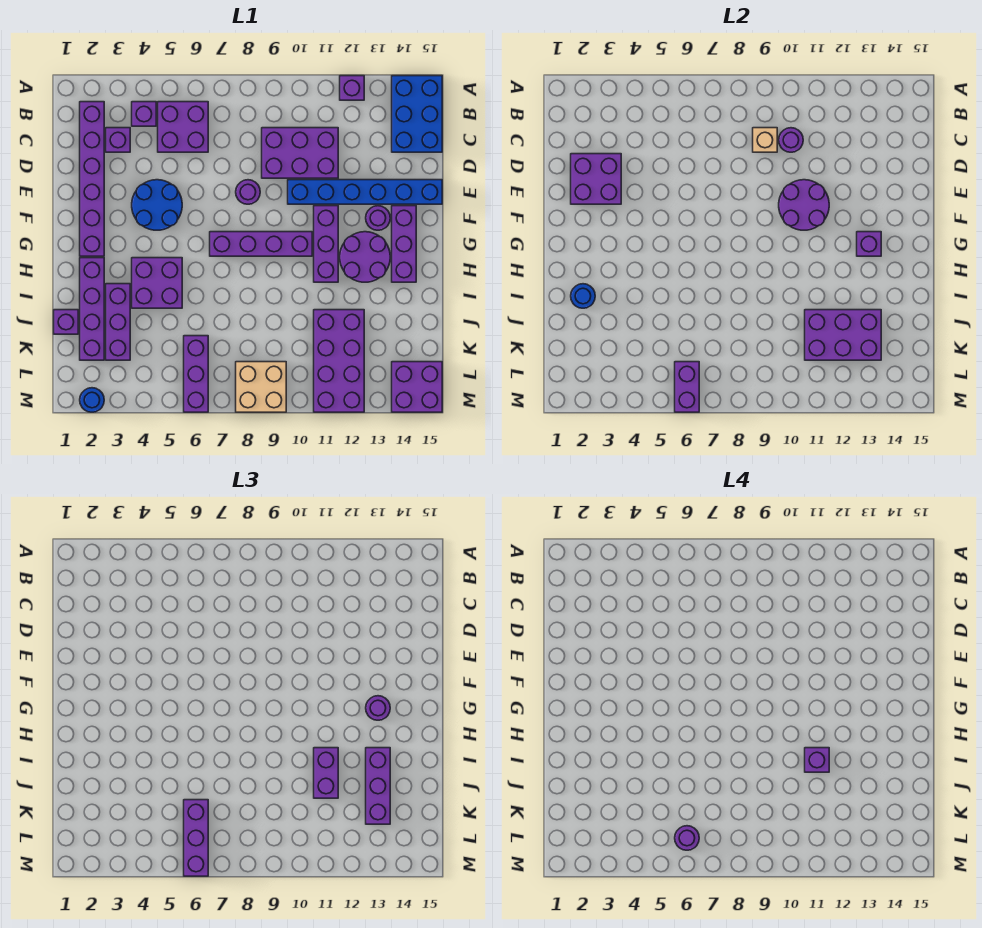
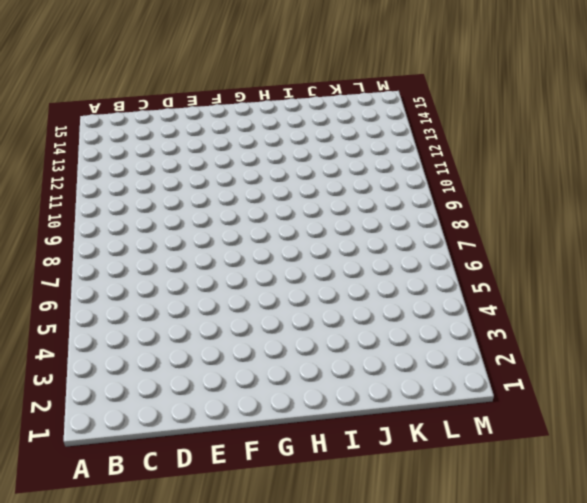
none -> purple brick A12 level 1
none -> blue brick A14:C15 level 1
none -> purple brick B2:G2 level 1
none -> purple brick B4 level 1

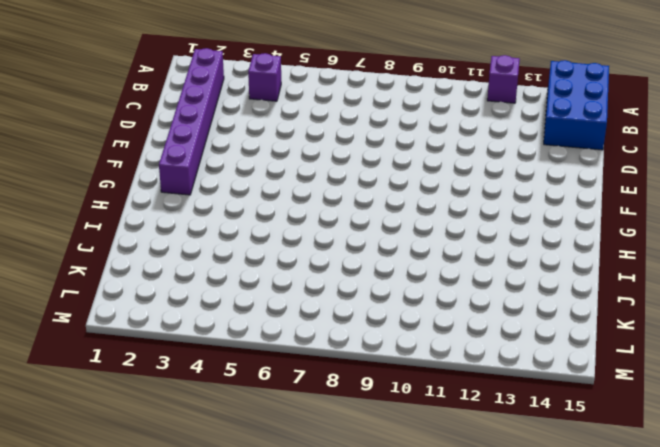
none -> purple brick B5:C6 level 1
none -> purple brick C3 level 1
none -> purple brick C9:D11 level 1
none -> blue round brick E4:F5 level 1

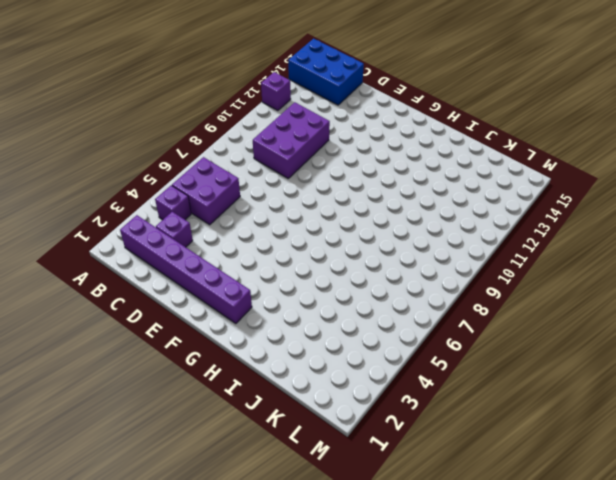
none -> blue round brick E4:F5 level 1
none -> purple round brick E8 level 1
none -> blue brick E10:E15 level 1
none -> purple brick F11:H11 level 1

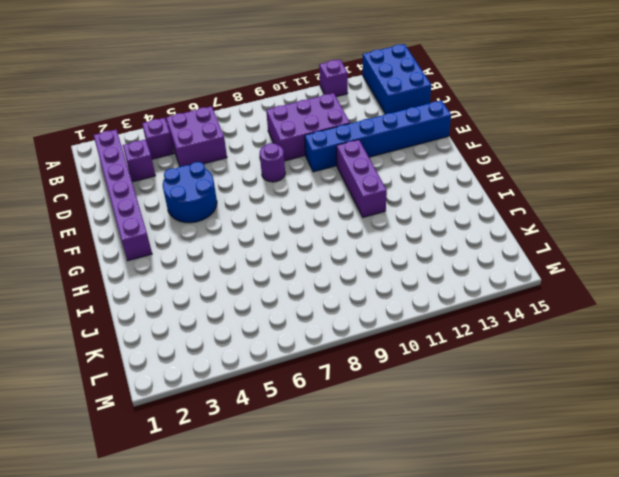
none -> purple round brick F13 level 1
none -> purple brick F14:H14 level 1
none -> purple brick G7:G10 level 1
none -> purple round brick G12:H13 level 1

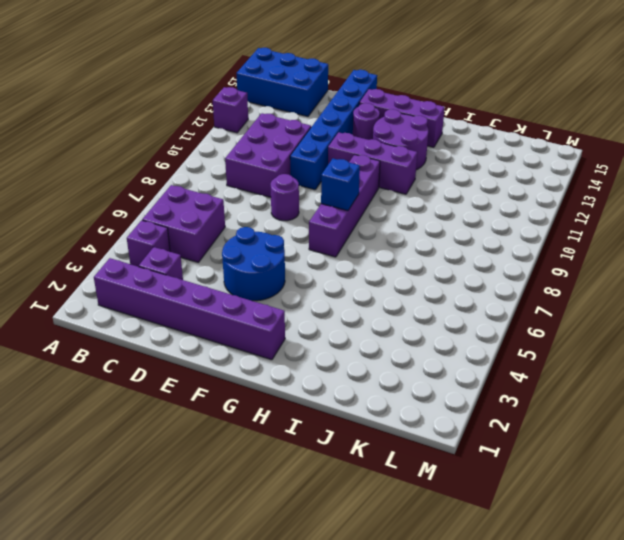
blue brick G8 level 2 -> none
none -> purple brick H2:K2 level 1
none -> purple brick H4:I5 level 1
none -> purple brick I3:K3 level 1
none -> purple brick J1 level 1

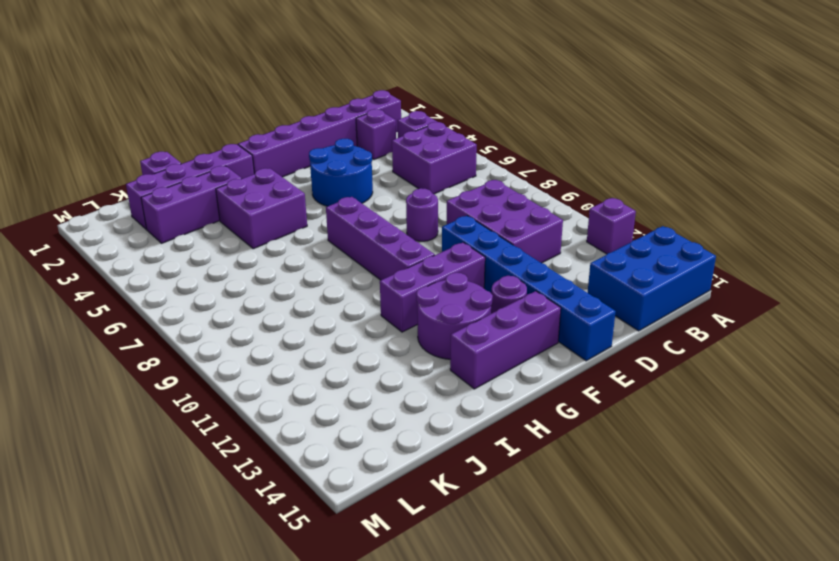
none -> purple brick J11:M12 level 1
none -> purple brick K6:M6 level 1
none -> tan brick L8:M9 level 1
none -> purple brick L14:M15 level 1

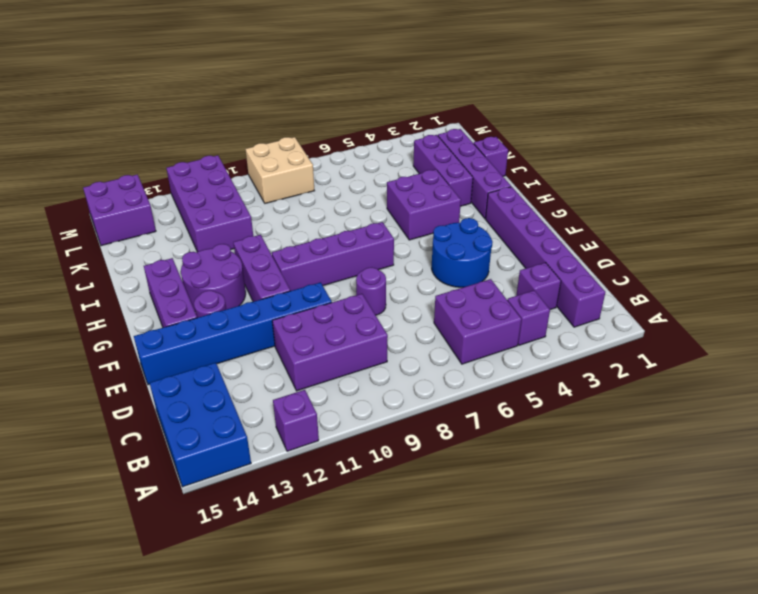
none -> purple brick K6:M6 level 1
none -> blue round brick M2 level 1
none -> tan brick C9 level 2
none -> purple round brick C10 level 2

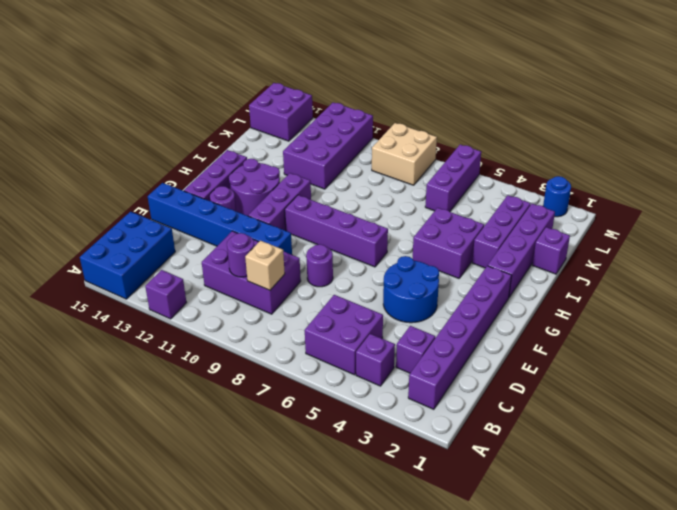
none -> purple brick D2:E3 level 2
none -> purple round brick E10:F11 level 2
none -> purple brick G13 level 2
none -> blue round brick I2 level 2

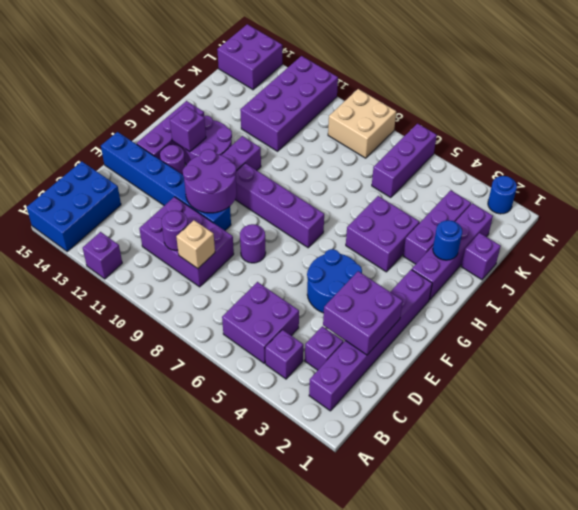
none -> purple brick J11:K13 level 2
none -> purple brick L6:M6 level 2
none -> purple round brick G13 level 3
none -> purple brick I11:J11 level 3

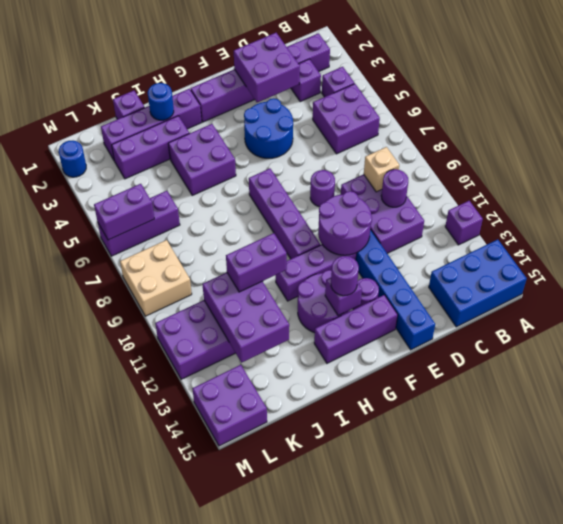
none -> purple brick I13:K13 level 3
none -> purple brick K6:M6 level 3
none -> purple brick I11 level 4
none -> purple round brick L6 level 4

